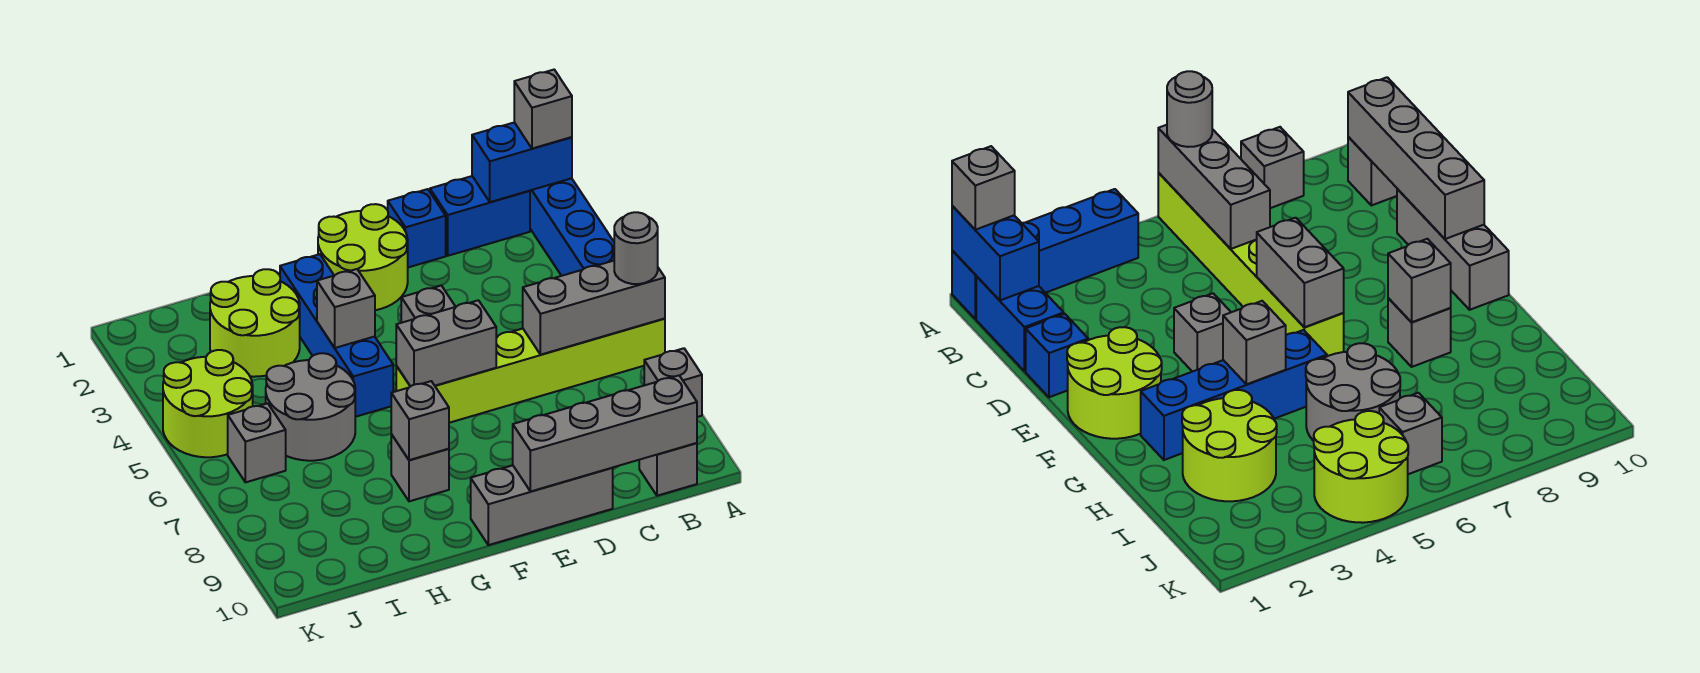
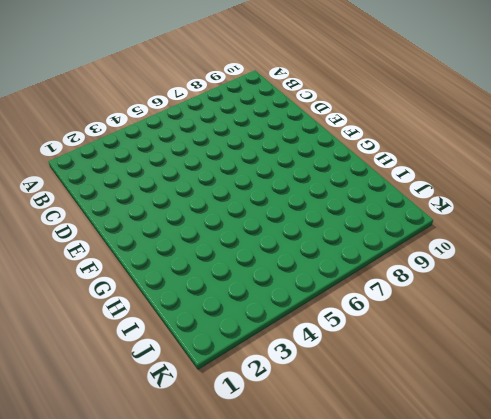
none -> blue brick A1:A4 level 1
none -> lime brick A6:F6 level 1
none -> grey brick A8 level 1

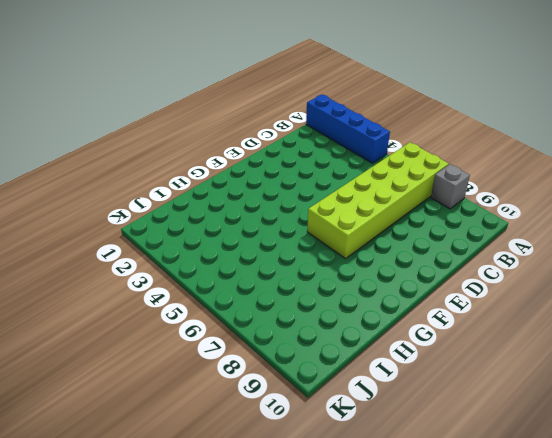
lime brick A6:F7 level 1 -> lime brick A6:F6 level 1
none -> blue brick B1:C1 level 1
none -> grey brick B10 level 1
none -> blue brick D1 level 1

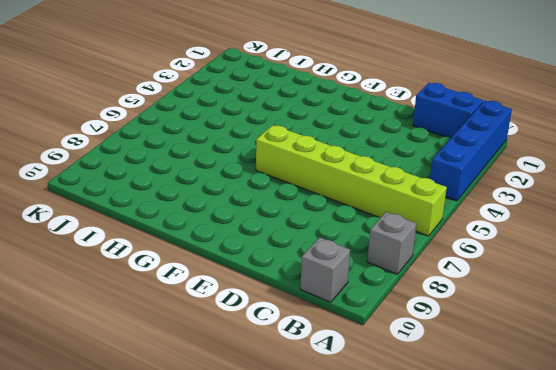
none -> blue brick D1 level 1
none -> grey brick D10:F10 level 1
none -> lime round brick E1:F2 level 1

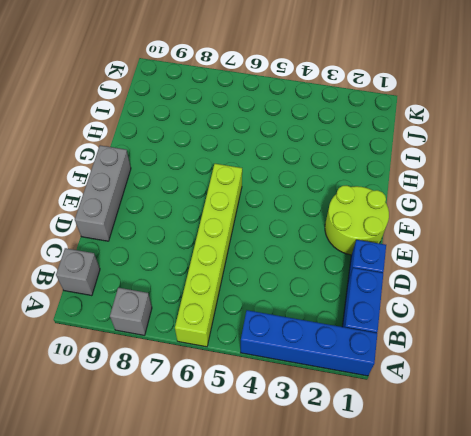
none -> grey brick E4 level 1
none -> blue brick G2:G5 level 1
none -> grey brick G8 level 1

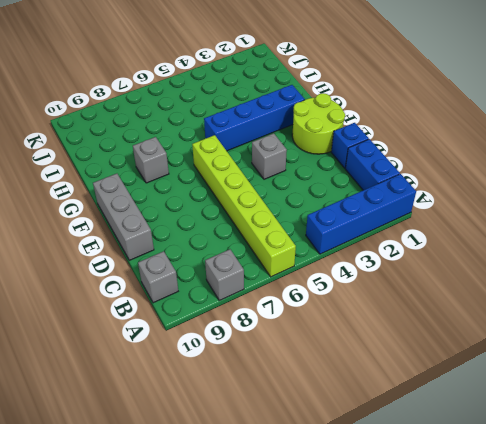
none -> lime round brick H2:I3 level 1
none -> grey round brick H5:I6 level 1
none -> lime round brick J4:K5 level 1

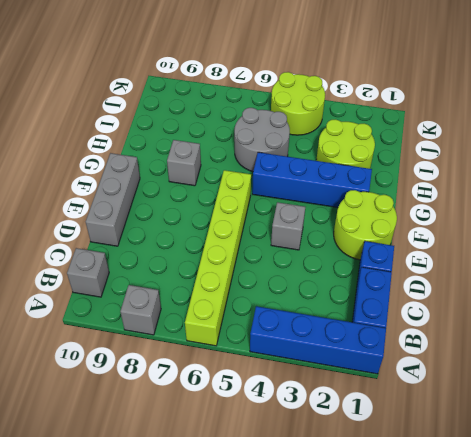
none -> grey brick J6 level 1
none -> blue brick A1:B1 level 2
none -> grey brick A6:C6 level 2

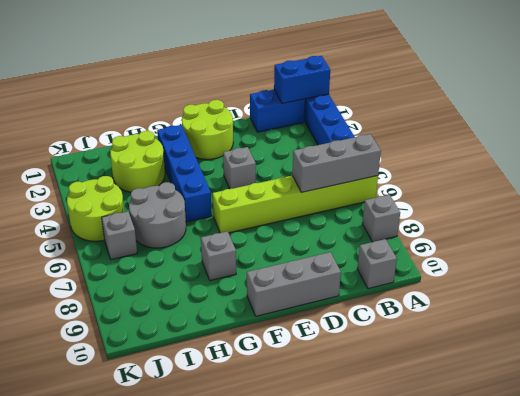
none -> blue brick D1 level 1
none -> grey brick B10:E10 level 2
none -> grey brick E6:F6 level 2

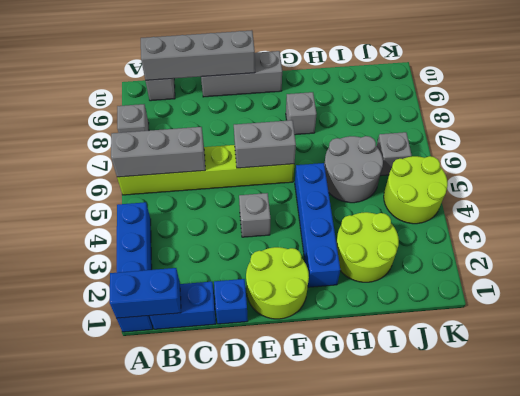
none -> grey brick G4 level 2
none -> grey brick G8 level 2
none -> grey brick A1 level 3

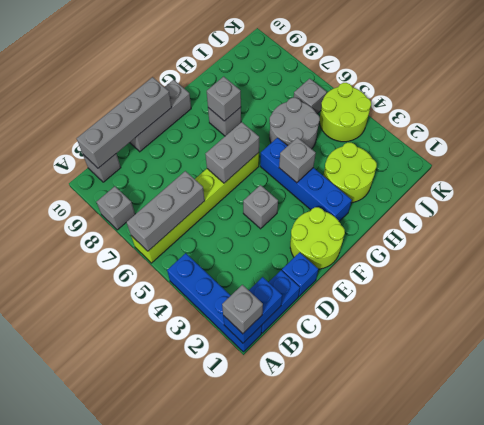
none -> grey round brick A6 level 3

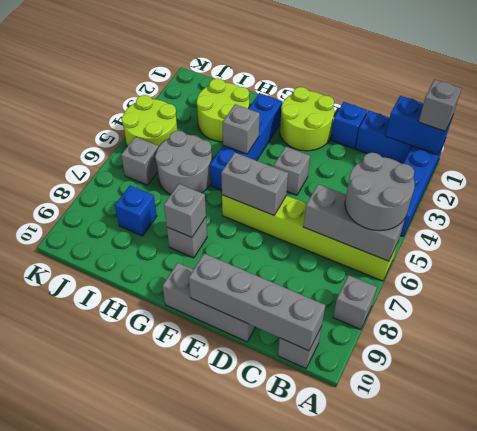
grey round brick A5:B6 level 3 -> grey round brick A6 level 3
blue brick I8 level 1 -> none

